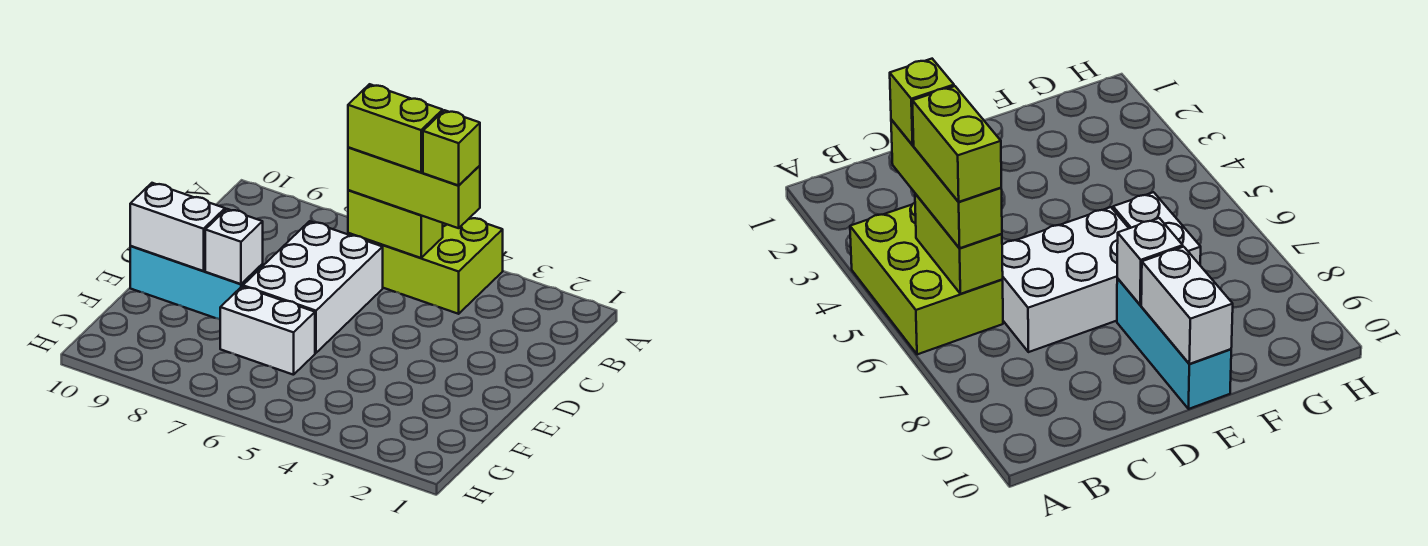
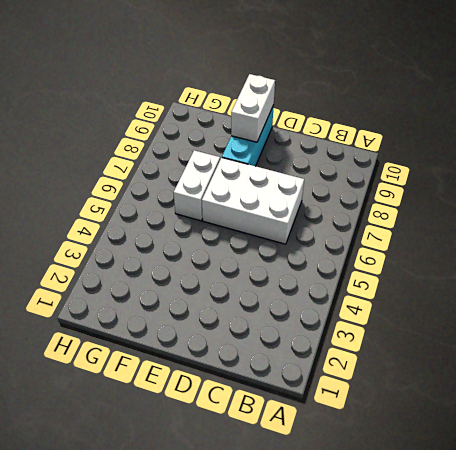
none -> lime brick A4:B6 level 1
none -> lime brick B5:B6 level 2

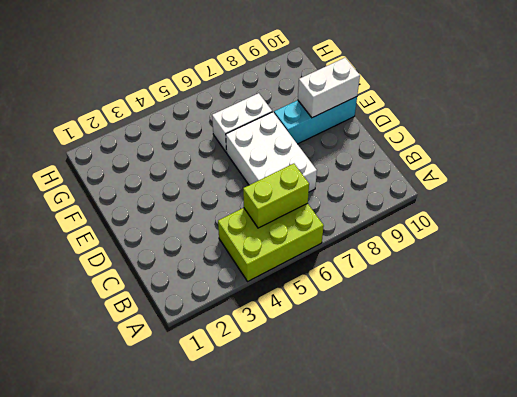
none -> white brick E8 level 2
none -> lime brick B4:B6 level 3

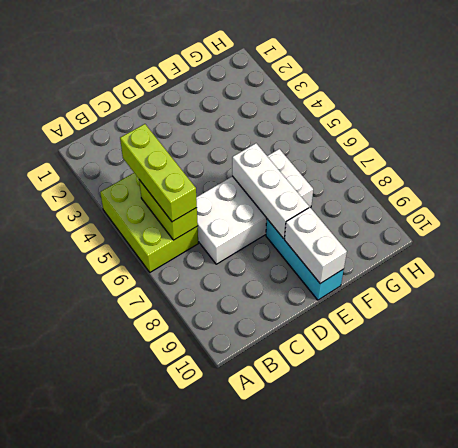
white brick E6:E8 level 2 -> white brick E8 level 2
none -> lime brick B4 level 4
none -> lime brick B5:B6 level 4

